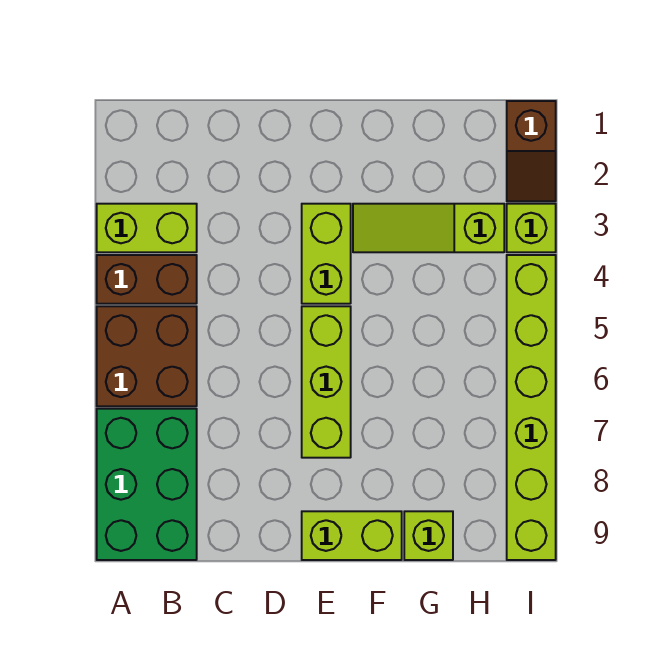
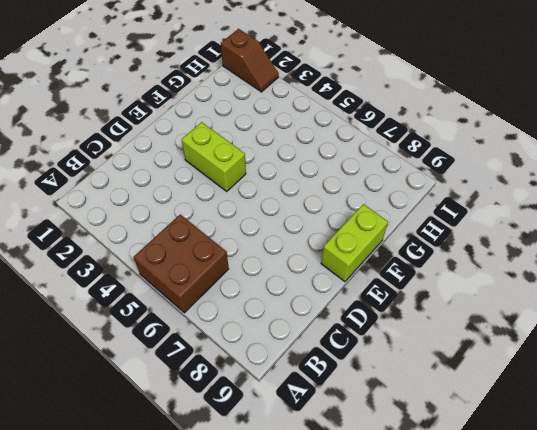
none -> lime brick A3:B3 level 1
none -> brown brick A4:B4 level 1
none -> green brick A7:B9 level 1

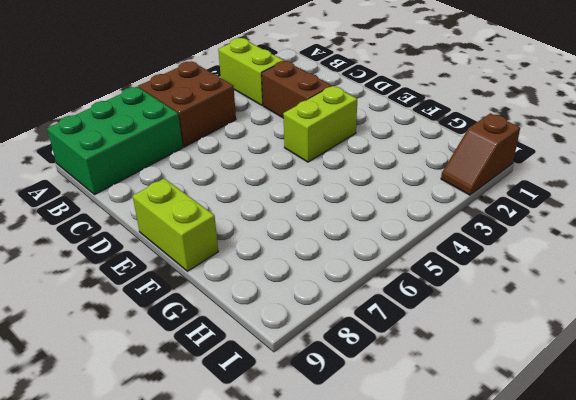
brown brick C3:D3 level 1 -> brown brick A4:B4 level 1
none -> lime brick E5:E7 level 1
none -> lime slope F3:H3 level 1 top H
none -> lime brick G9 level 1

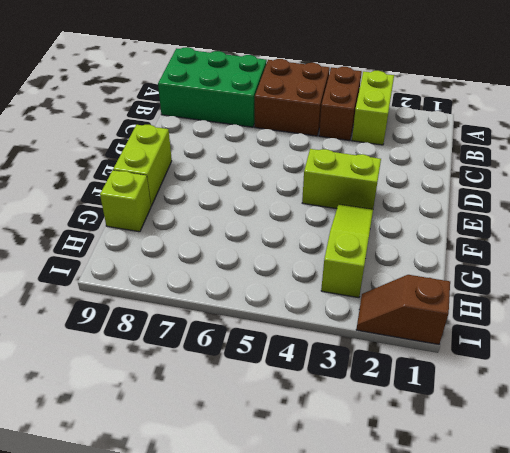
none -> lime brick E5:E7 level 1
none -> lime brick I3 level 1
none -> lime brick I4:I9 level 1

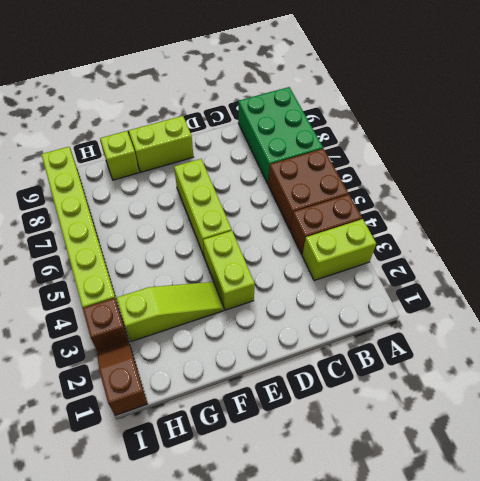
brown brick I3 level 1 -> lime brick I3 level 1

